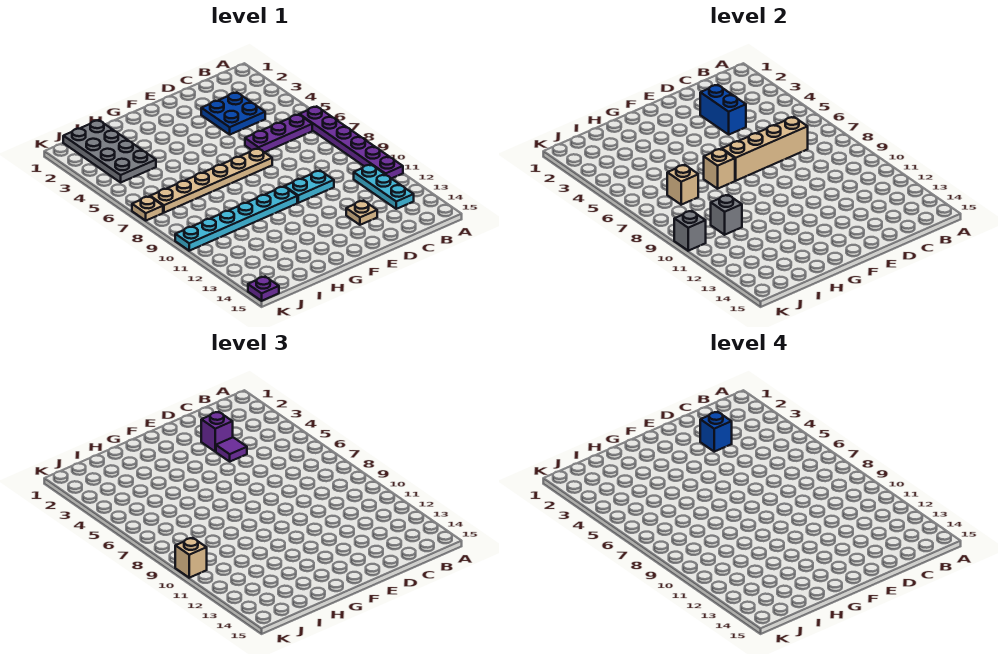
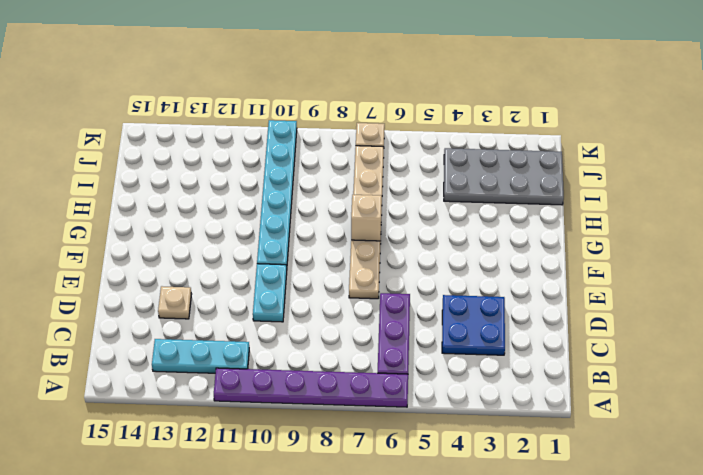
none -> purple plate K15 level 1
none -> tan brick C7:F7 level 2
none -> blue brick D3:D4 level 2

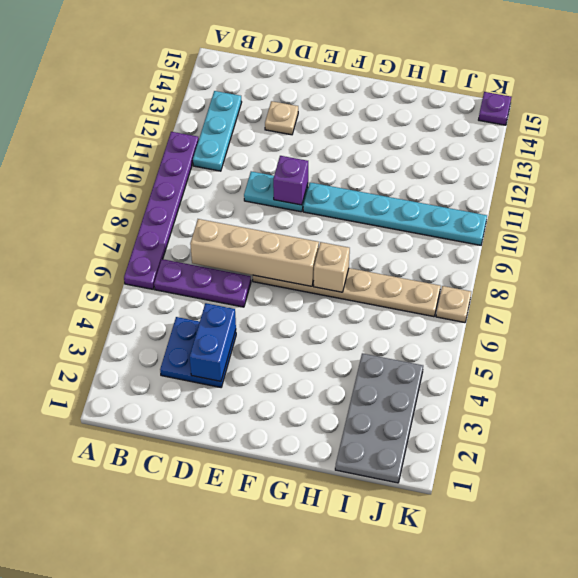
purple brick E10 level 2 -> purple brick D3 level 3
none -> tan brick I7 level 2
none -> grey brick I10 level 2
none -> grey brick K10 level 2

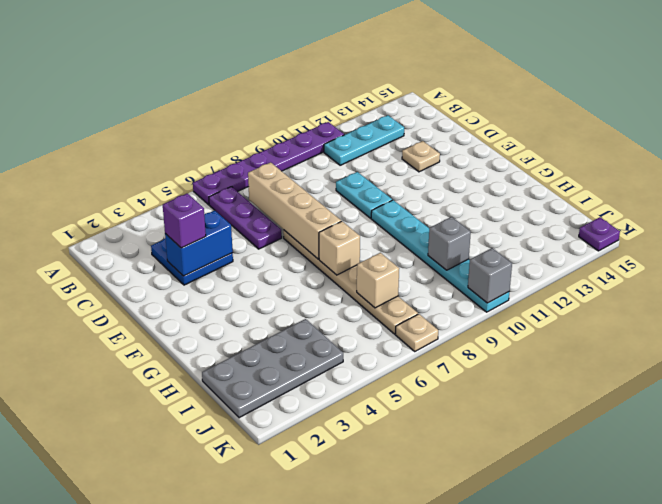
none -> purple tile D4 level 3
none -> tan brick K10 level 3
none -> blue brick D3 level 4

